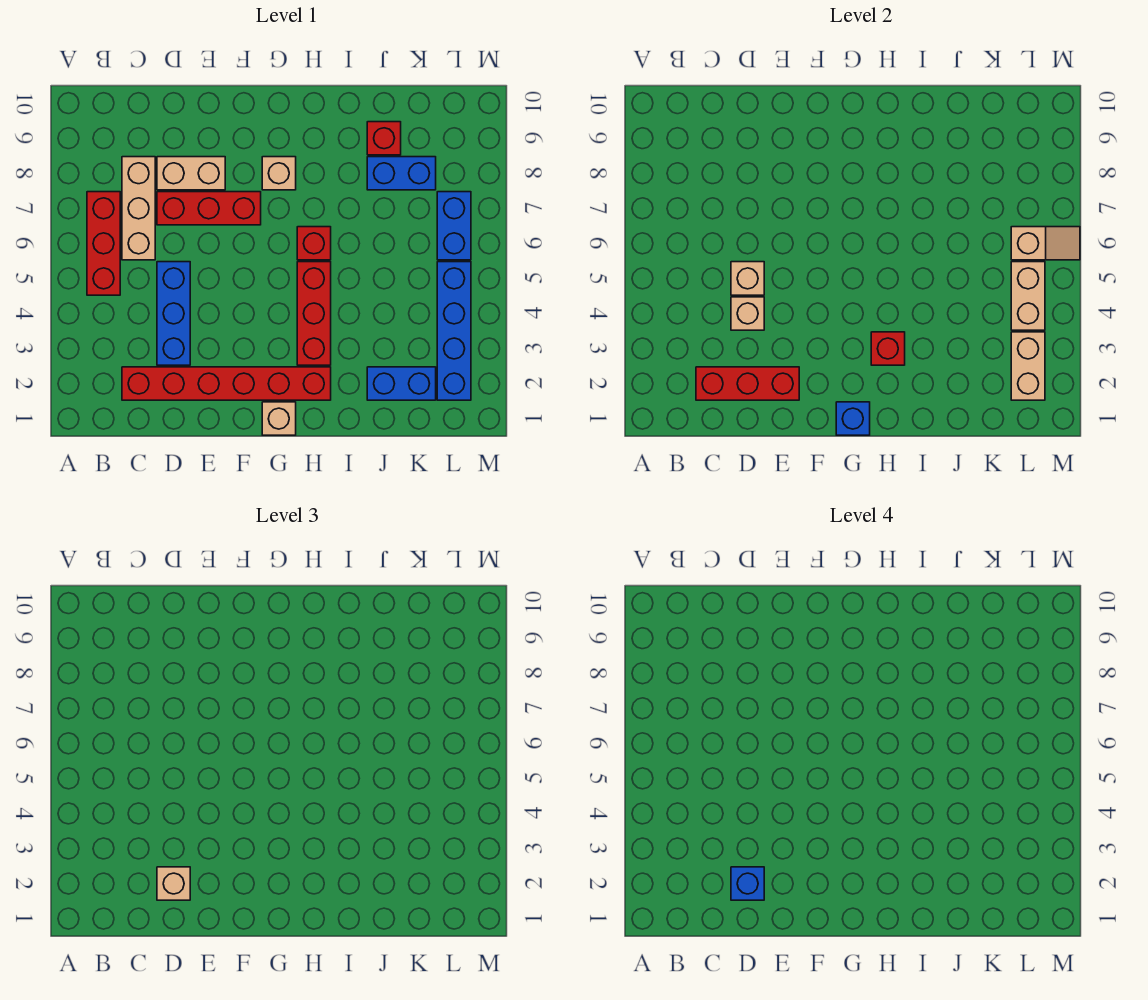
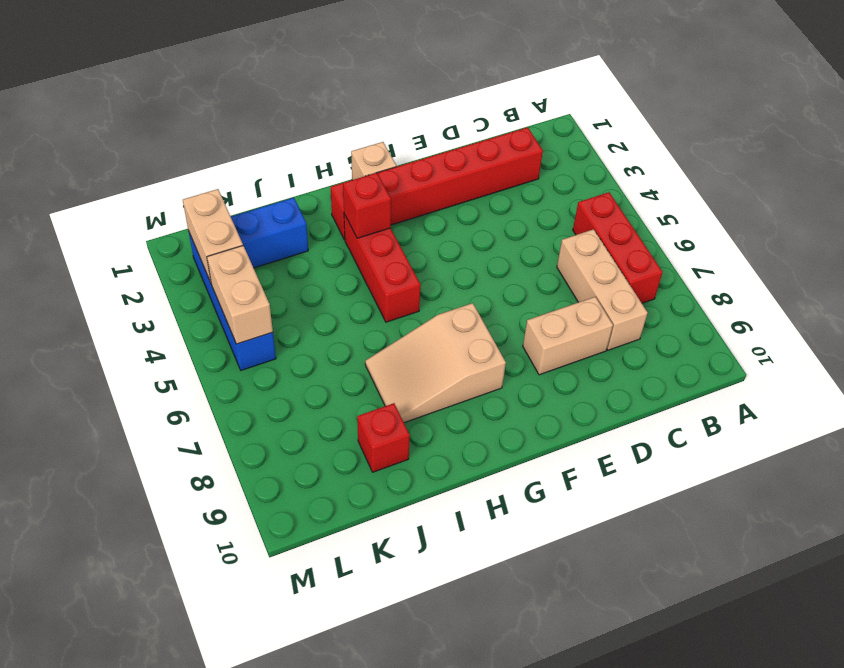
tan slope G7:I8 level 1 top G -> tan brick G8 level 1
none -> blue brick D3:D5 level 1
none -> red brick D7:F7 level 1
none -> red brick H6 level 1

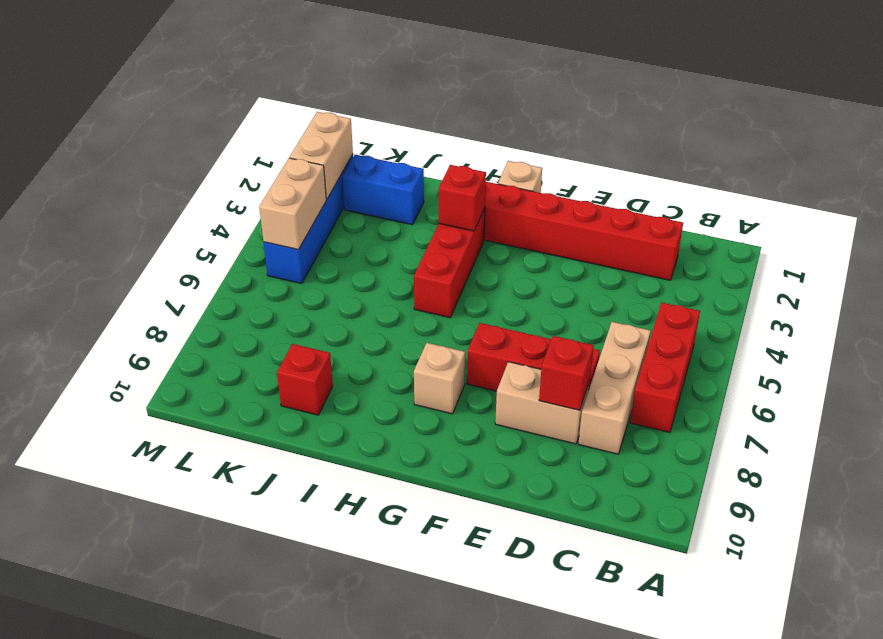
red brick D8 level 2 -> red brick H6 level 1
none -> blue brick D3:D5 level 1
none -> blue brick J8:K8 level 1
none -> blue brick L6:L7 level 1

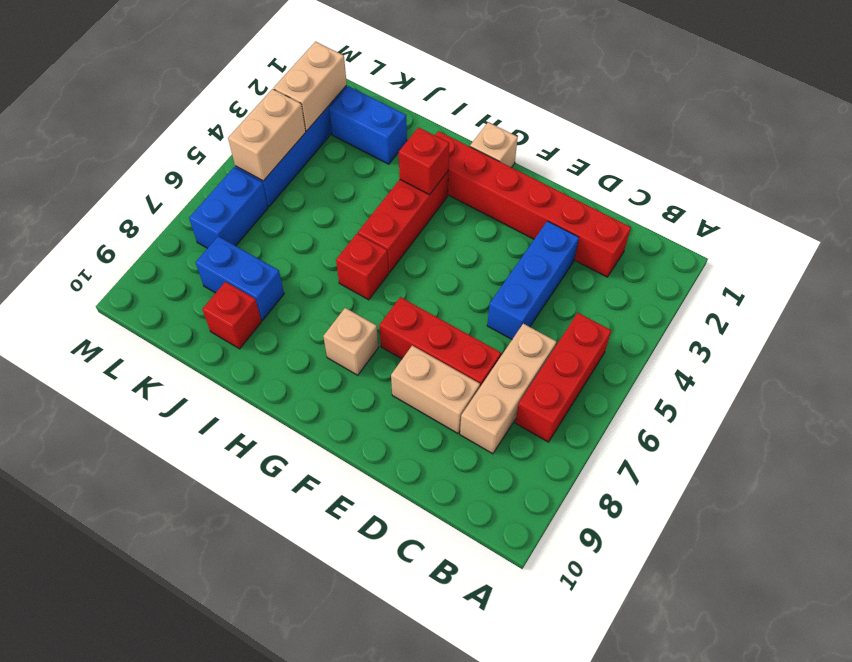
none -> red brick C2:E2 level 2
none -> tan brick D4 level 2
none -> tan brick D5 level 2

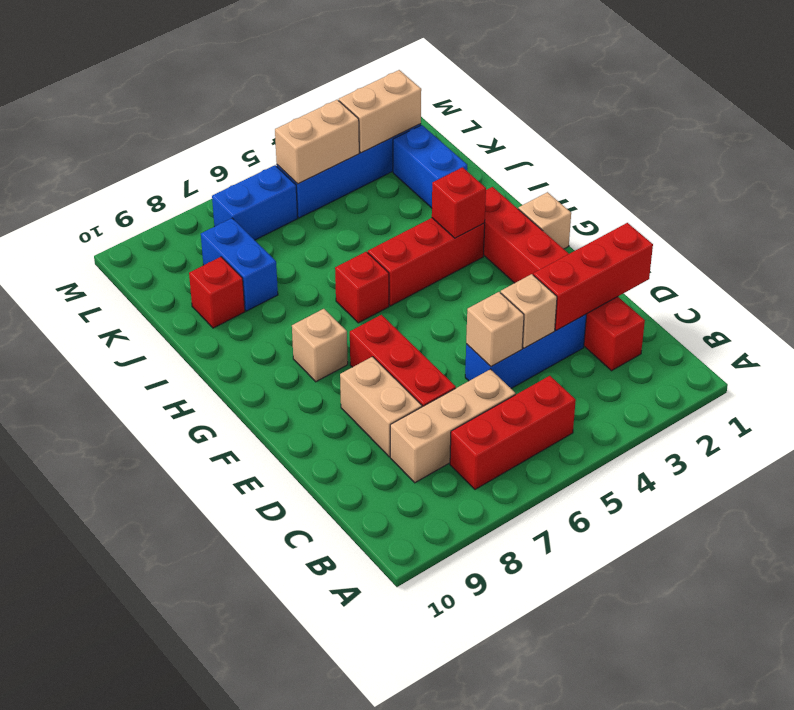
red brick D1:D3 level 2 -> red brick C2:E2 level 2
none -> blue brick G1 level 2
none -> tan slope L6:M6 level 2 top L
none -> tan brick D2 level 3

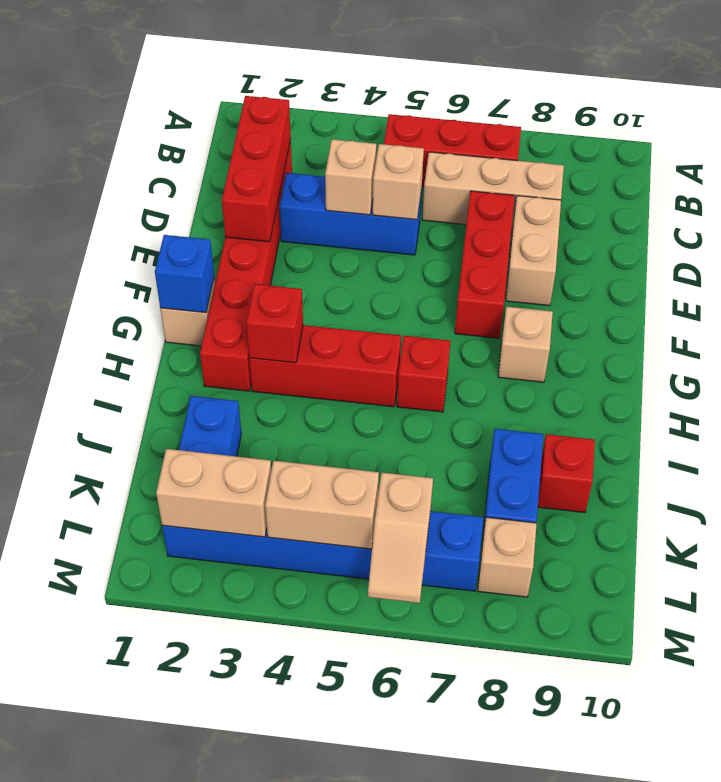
tan brick L8 level 1 -> tan brick D2 level 3
none -> blue brick D2 level 4

